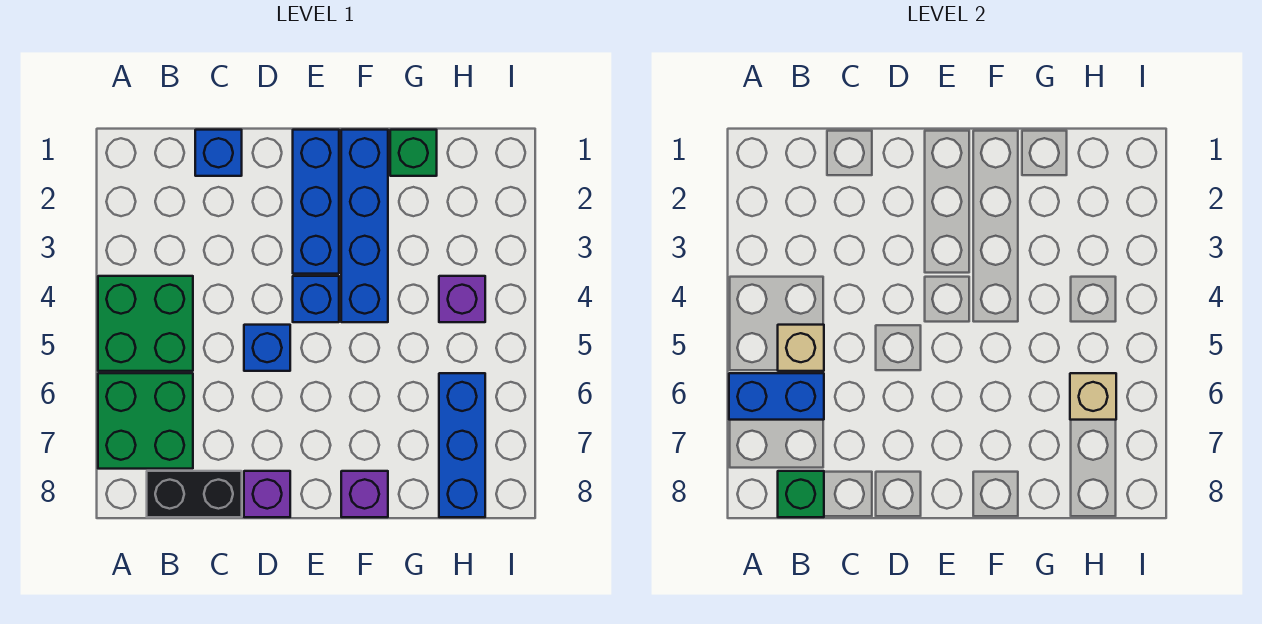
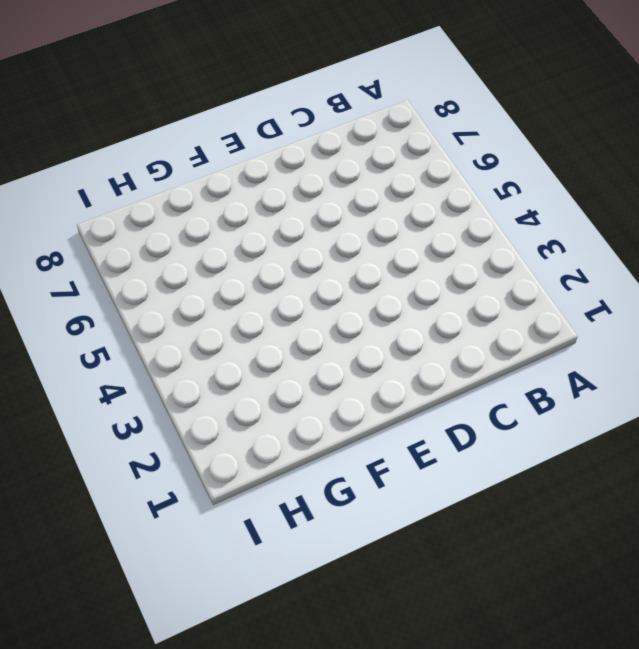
none -> green brick A4:B5 level 1
none -> green brick A6:B7 level 1
none -> black brick B8:C8 level 1

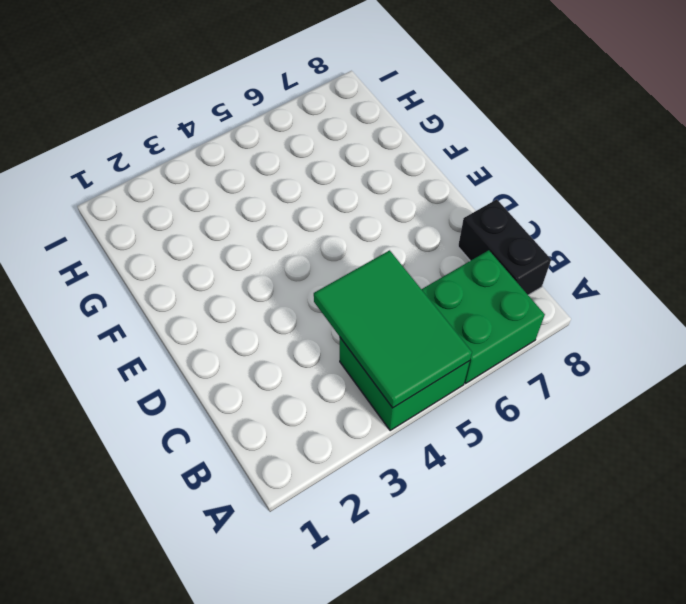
green tile A4:C5 level 2 -> tan brick B5 level 2
none -> blue brick C1 level 1
none -> blue brick D5 level 1
none -> purple brick D8 level 1

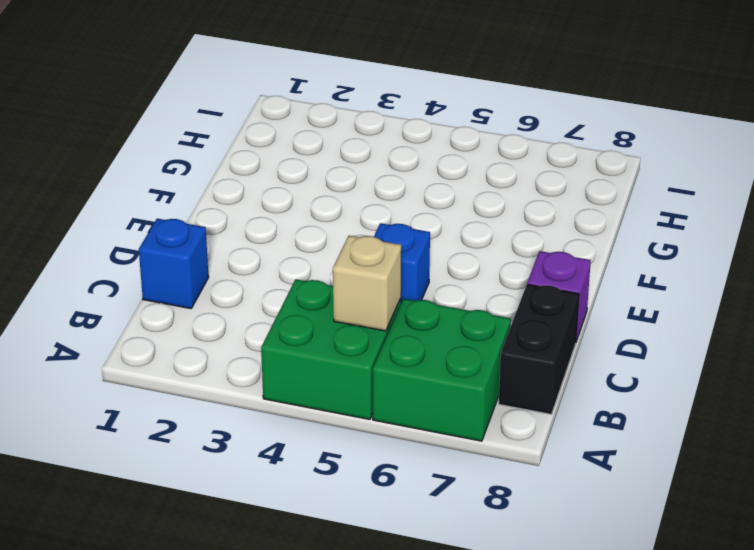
none -> blue brick E1:E3 level 1
none -> blue brick E4 level 1
none -> blue brick F1:F4 level 1

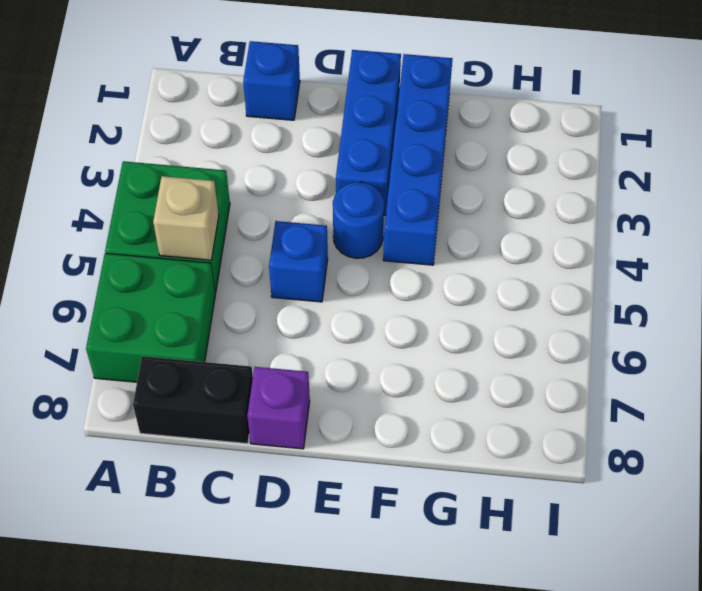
blue round brick E4 level 1 -> blue brick E4 level 1
none -> purple brick F8 level 1
none -> green brick G1 level 1
none -> purple brick H4 level 1

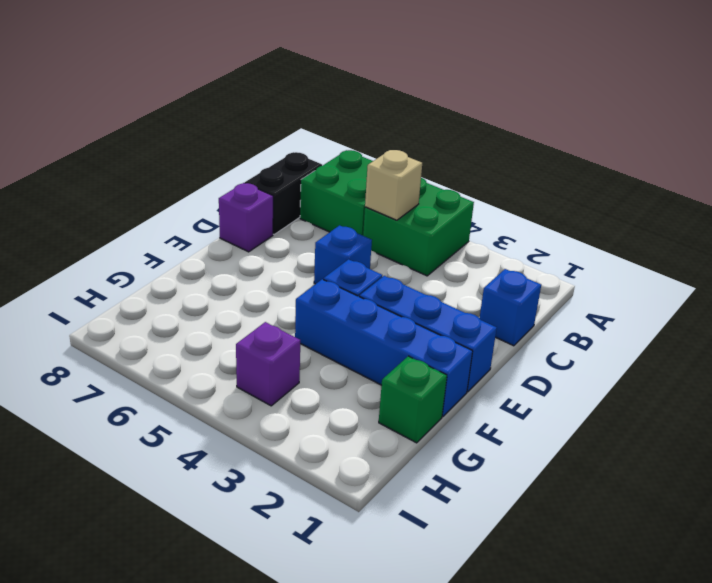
none -> purple brick F8 level 1
none -> blue brick H6:H8 level 1
none -> blue brick A6:B6 level 2

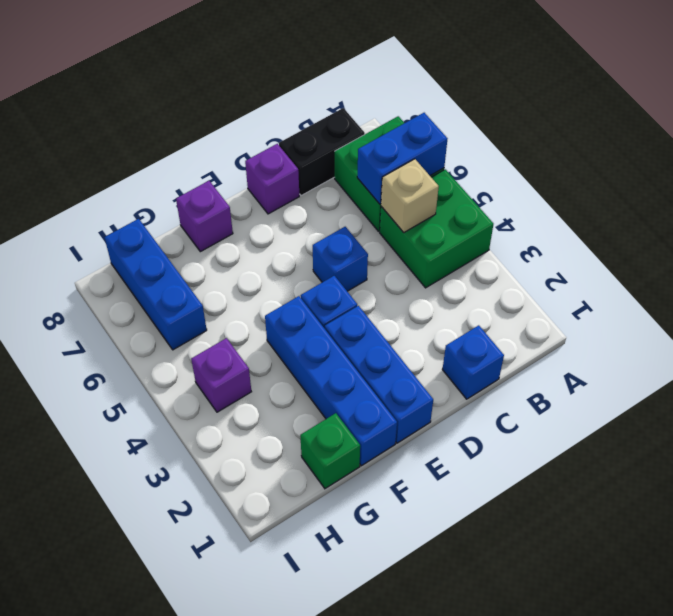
none -> green brick B8 level 2
none -> tan brick H6 level 2

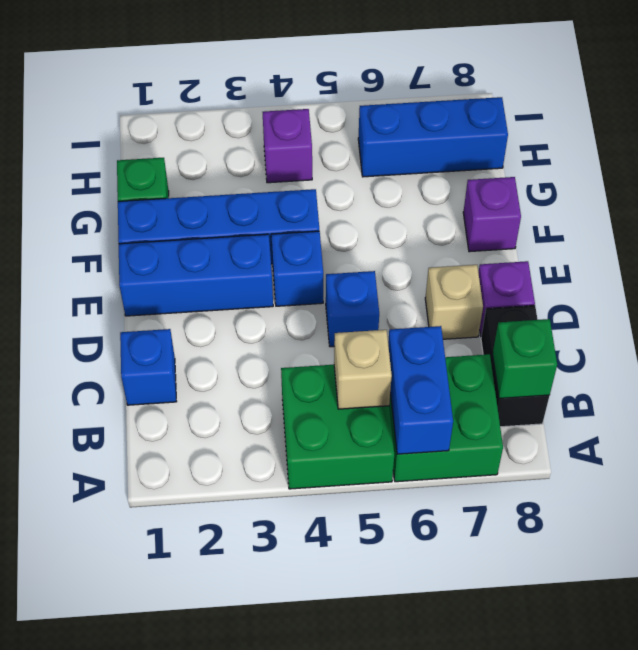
tan brick D7 level 1 -> tan brick H6 level 2

